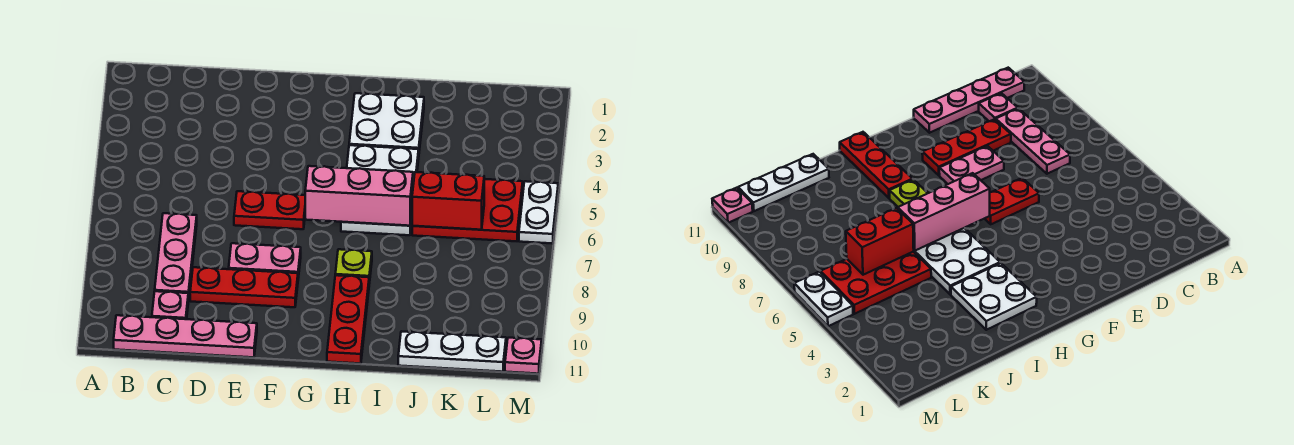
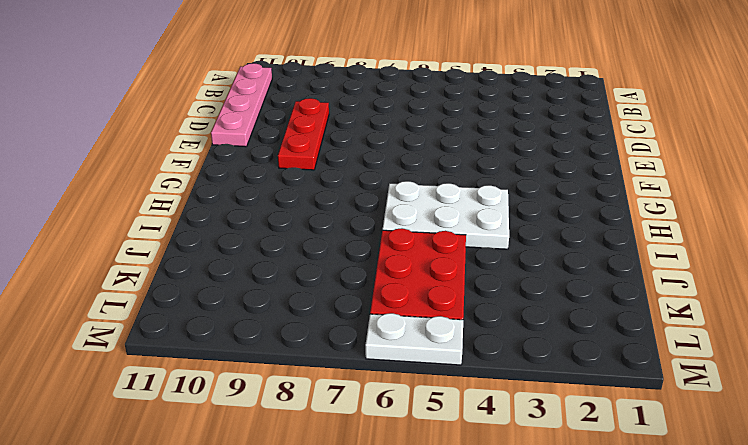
none -> pink plate C7:C9 level 1
none -> pink plate C10 level 1
none -> red plate E6:F6 level 1

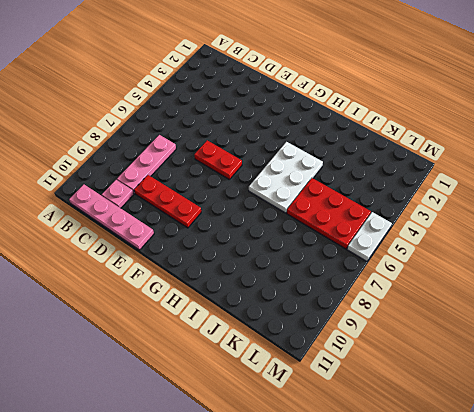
none -> pink plate E8:F8 level 1
none -> white plate H2:I3 level 1
none -> lime plate H8 level 1

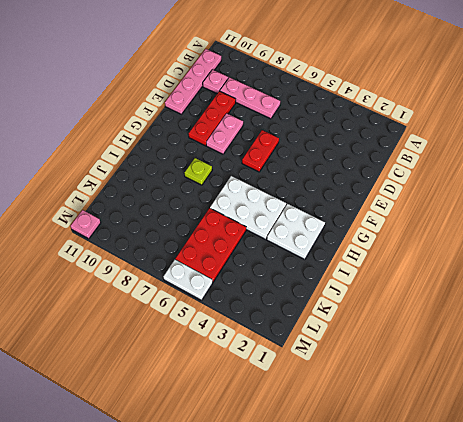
none -> red plate H9:H11 level 1
none -> white plate J11:L11 level 1
none -> pink brick G6:I6 level 2

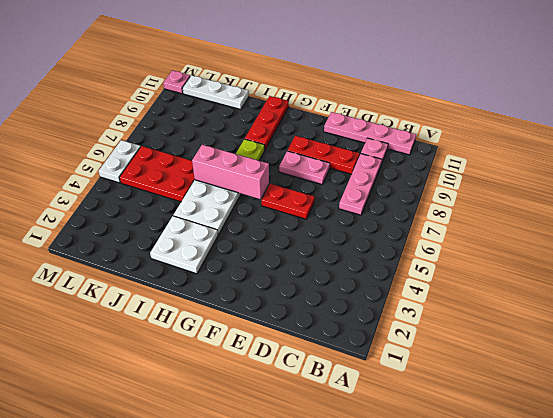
none -> red brick J6:K6 level 2

